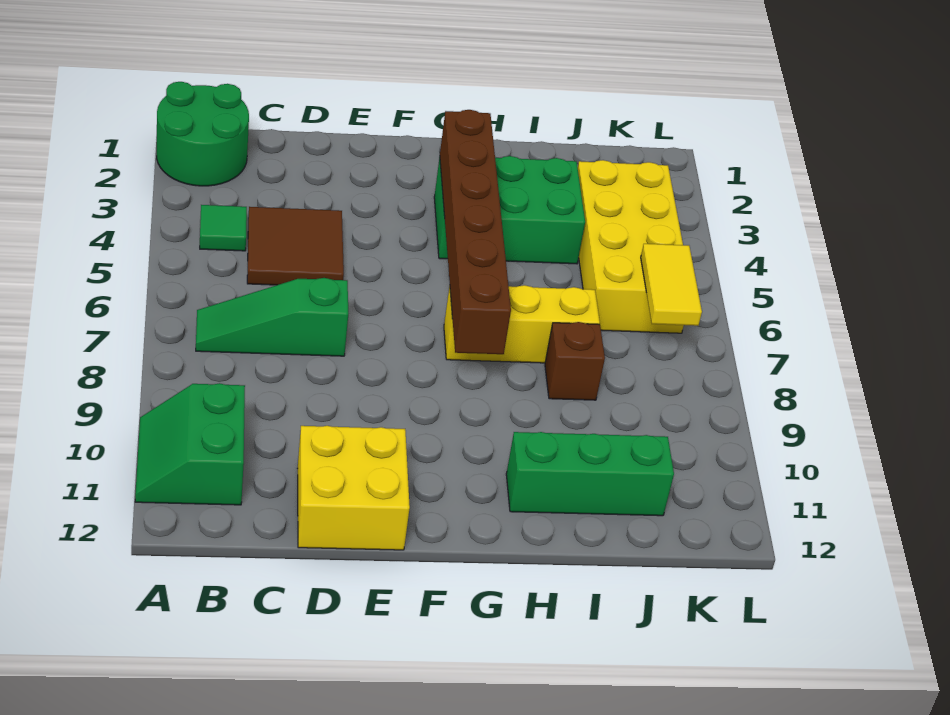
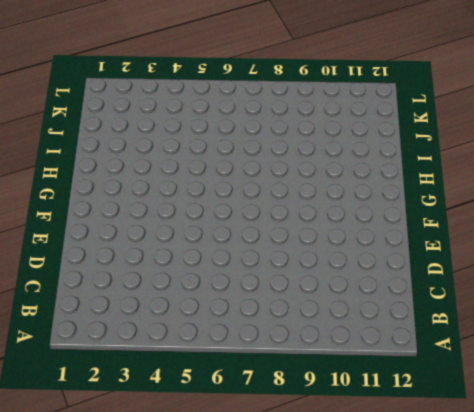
none -> green round brick A1:B2 level 1
none -> green slope A10:B11 level 1 top B
none -> green tile B4 level 1

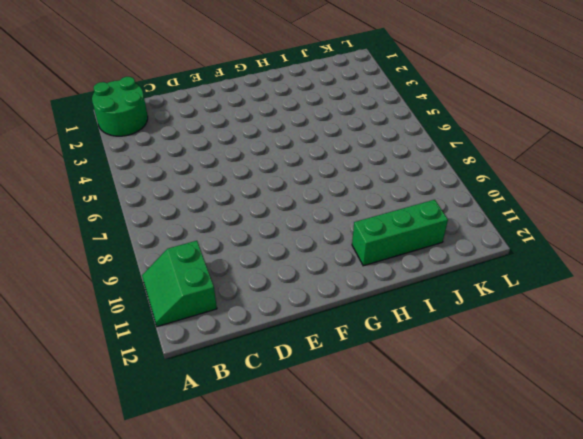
none -> green tile B4 level 1
none -> green slope B7:D7 level 1 top D
none -> brown tile C4:D5 level 1

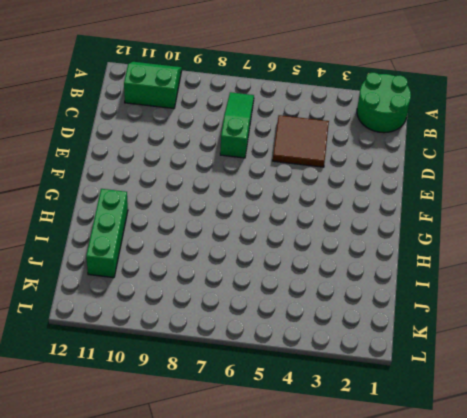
none -> green tile B4 level 1
none -> yellow brick D11:E12 level 1
none -> green brick G3:I4 level 1

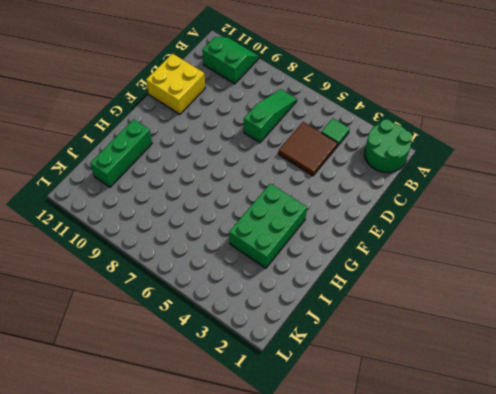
none -> yellow brick G7:I7 level 1
none -> brown brick I8 level 1
none -> yellow brick J3:K6 level 1

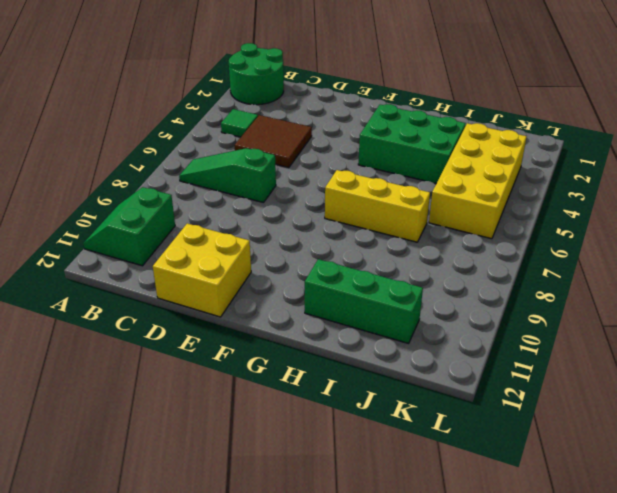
none -> brown brick I8 level 1
none -> brown brick G3:G8 level 2
none -> yellow tile K6:K7 level 2

